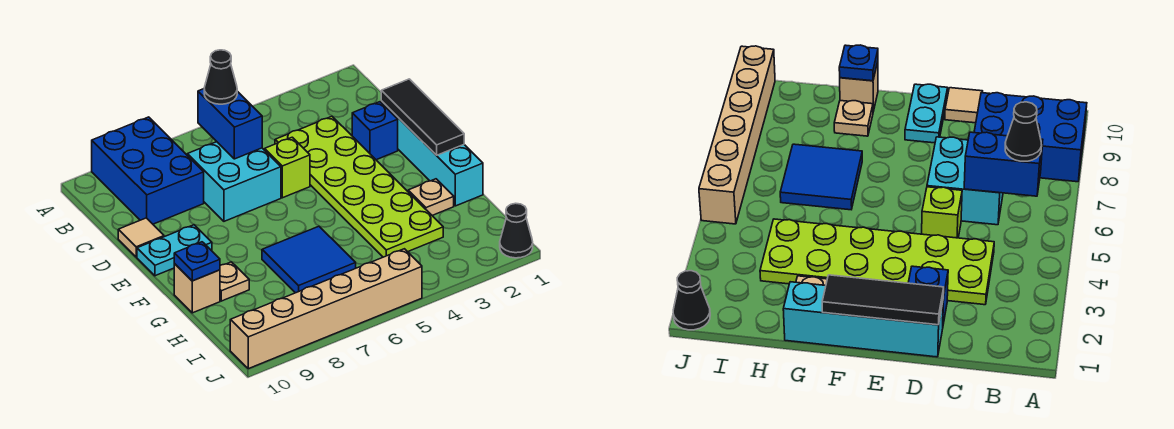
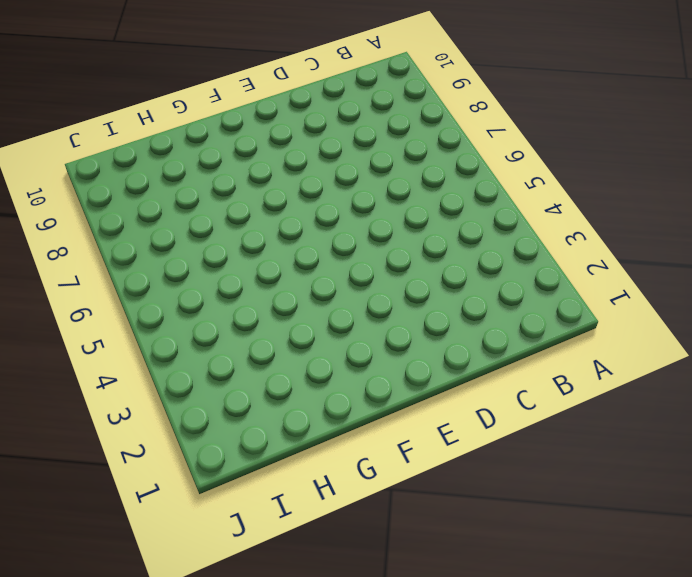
none -> blue brick A8:C9 level 1
none -> lime plate C3:H4 level 1
none -> cyan brick C6:D7 level 1

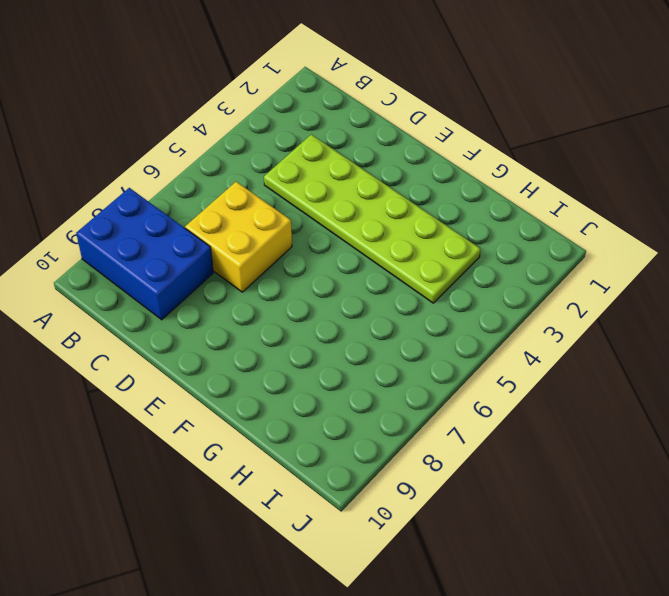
yellow brick C6:D7 level 1 -> cyan brick C6:D7 level 1
none -> cyan brick D1:G1 level 1
none -> blue brick D2 level 1
none -> lime brick D5 level 1

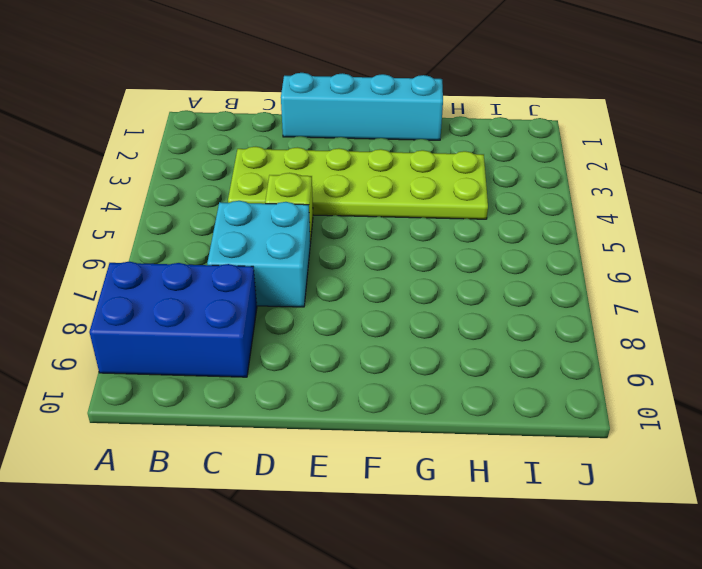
none -> blue brick D2 level 1
none -> tan tile D10 level 1
none -> cyan plate E9:E10 level 1

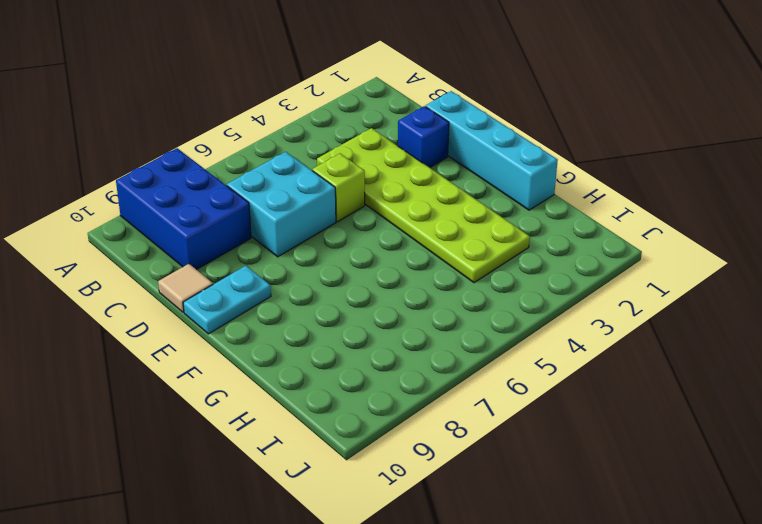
none -> tan plate G2 level 1
none -> blue tile G6:H7 level 1
none -> tan plate G9 level 1

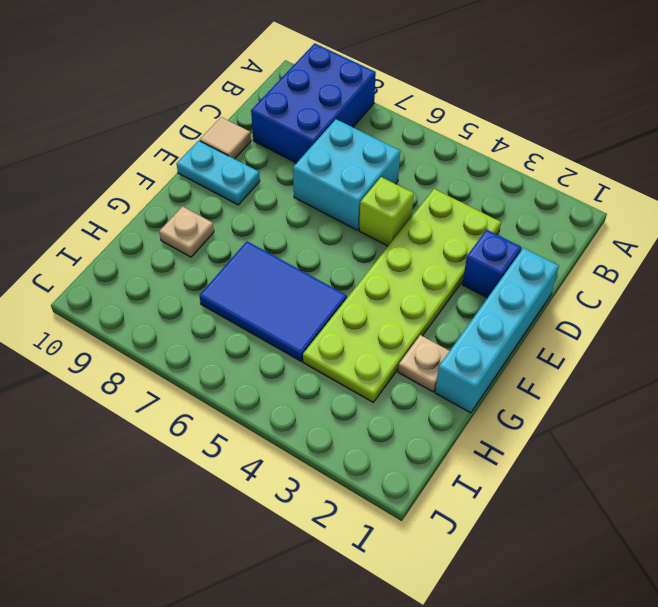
blue tile G5:H7 level 1 -> blue tile G6:H7 level 1
none -> tan brick G10 level 1
none -> black cone J1 level 1
none -> tan brick J5:J10 level 1

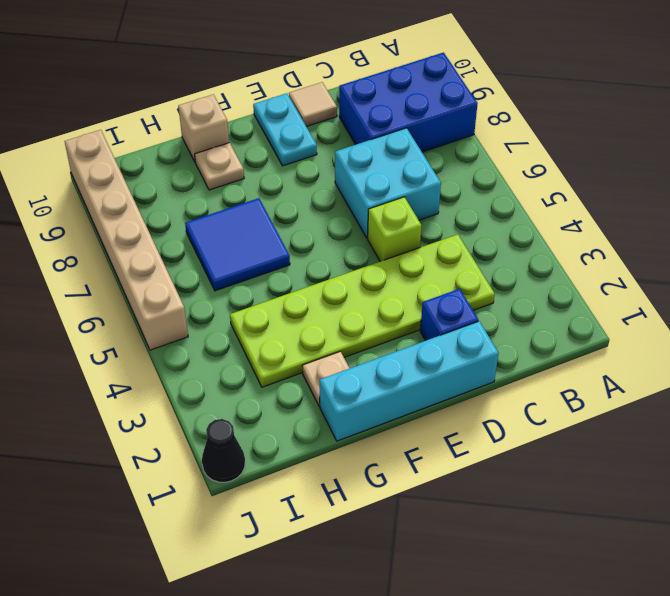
none -> blue brick B6:C6 level 2
none -> black tile D1:F1 level 2
none -> blue plate G10 level 2

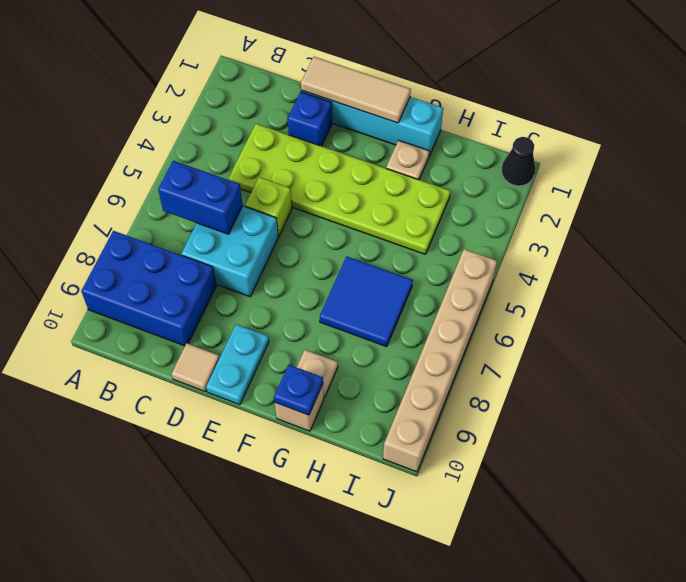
tan tile D1:F1 level 2 -> black tile D1:F1 level 2
none -> black cone B6 level 3

